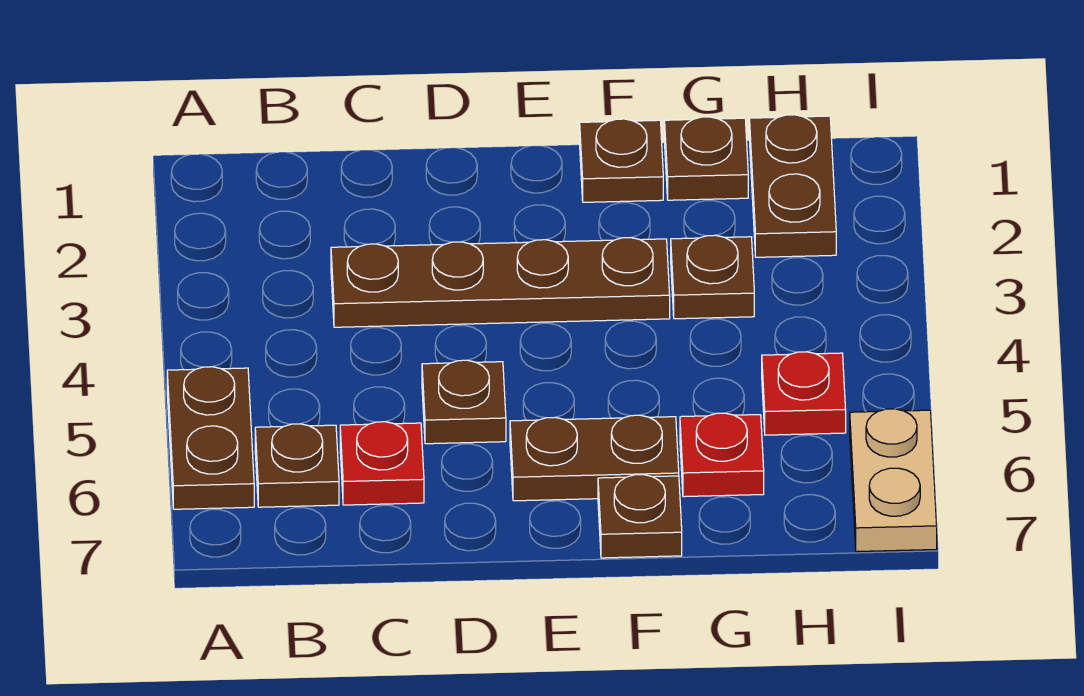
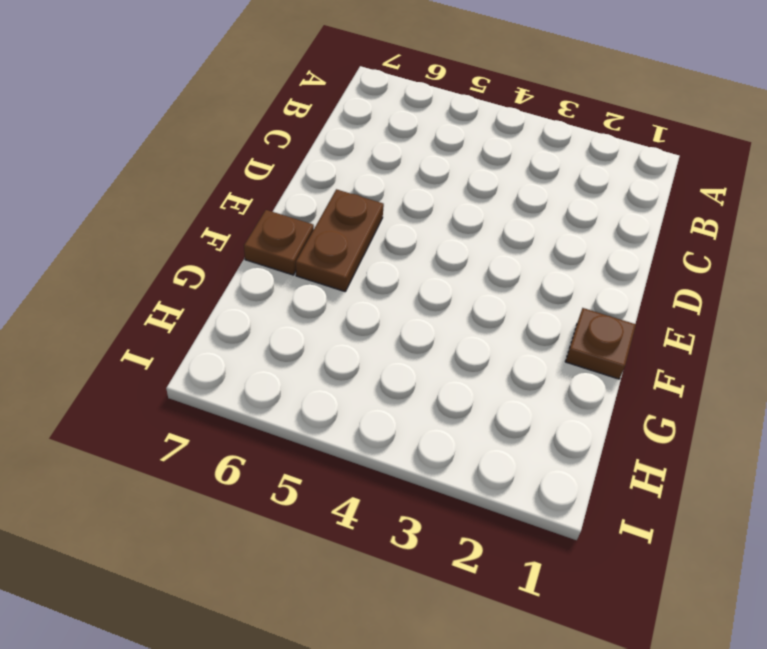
none -> brown plate A5:A6 level 1
none -> brown plate B6 level 1
none -> brown plate C3:F3 level 1

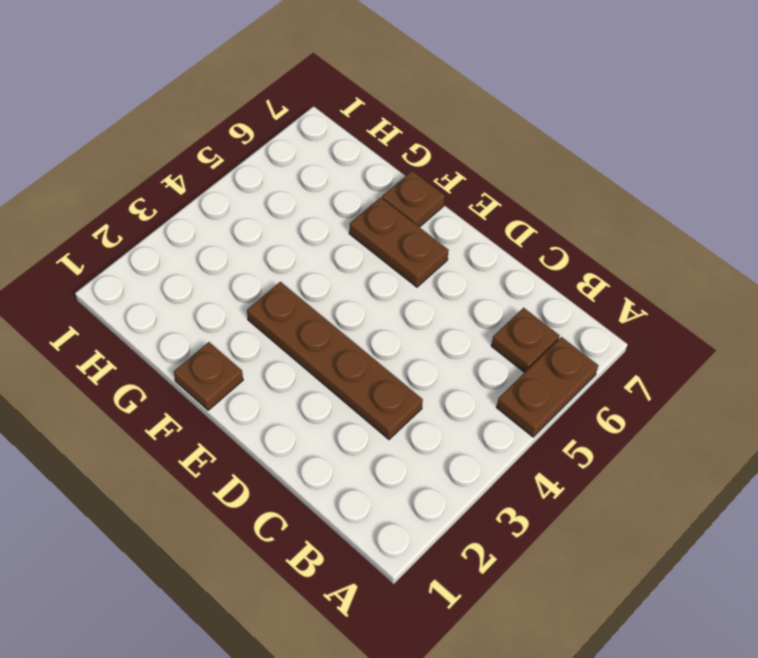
none -> red plate C6 level 1
none -> brown plate D5 level 1
none -> brown plate G1 level 1

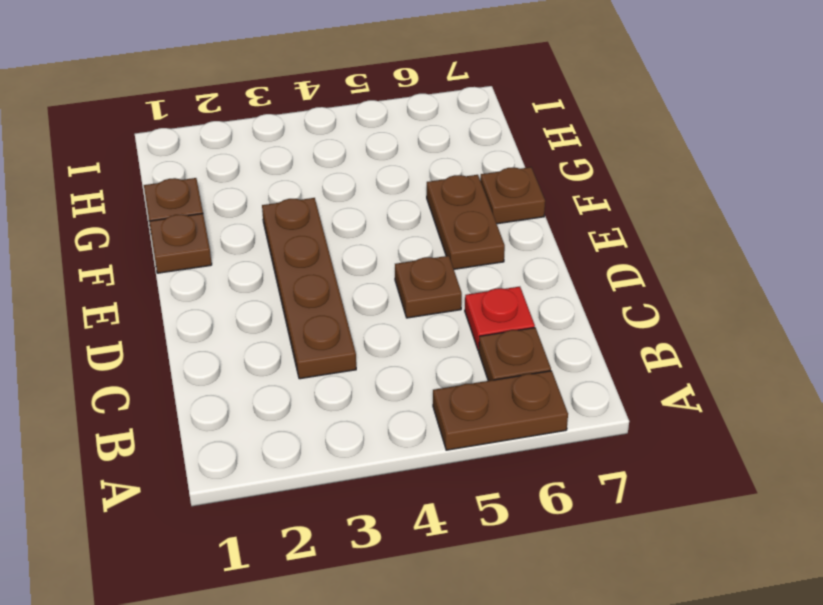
none -> brown plate G3 level 1
none -> red plate G6 level 1
none -> brown plate H1:H2 level 1

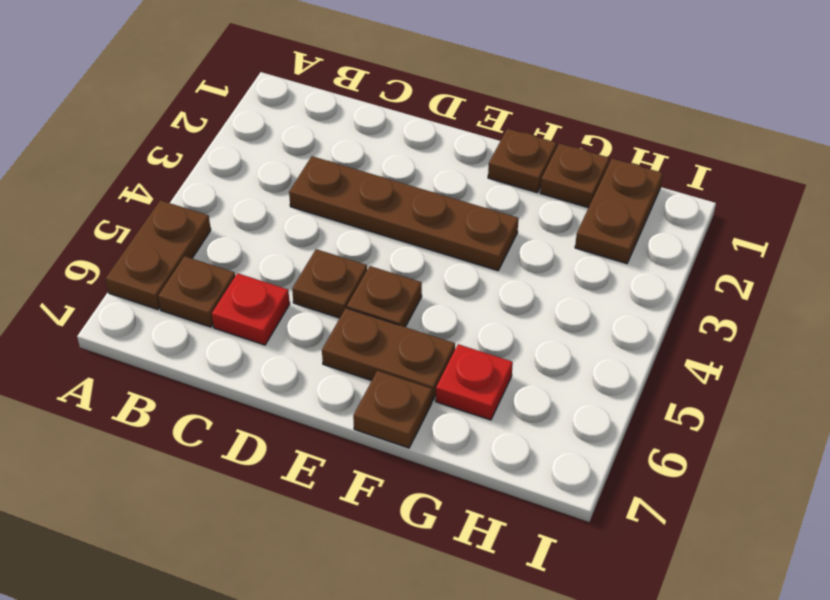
brown plate E5 level 1 -> brown plate G3 level 1
none -> red plate H5 level 1
none -> tan plate I6:I7 level 1

